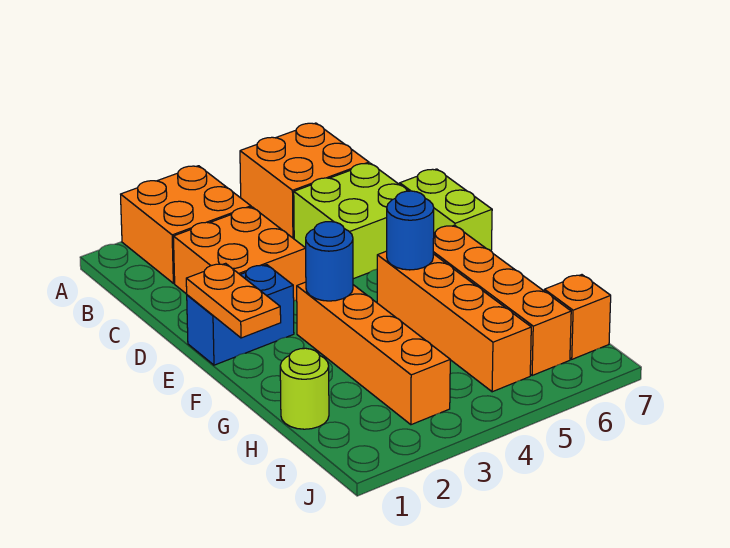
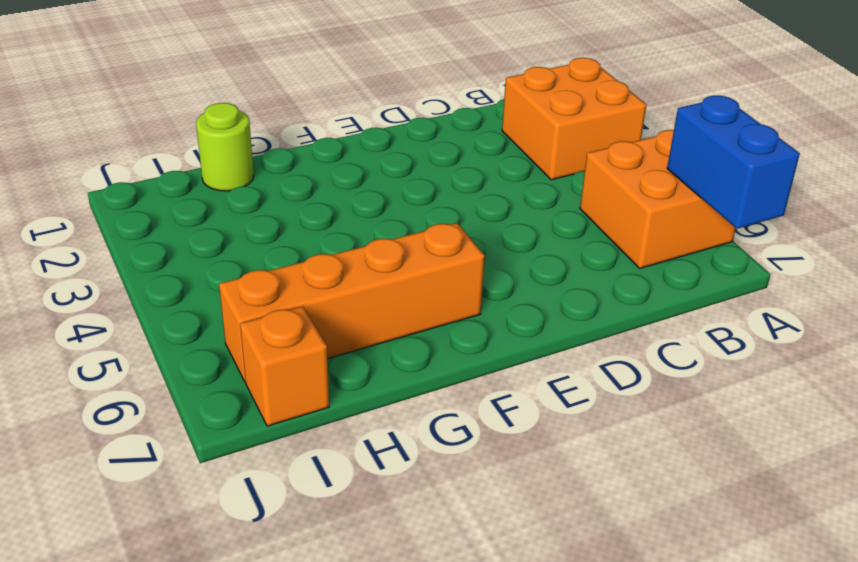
blue brick A6:A7 level 2 -> blue brick E1:E2 level 1
none -> orange brick C2:D3 level 1
none -> lime brick C5:D6 level 1
none -> lime brick D7:E7 level 1

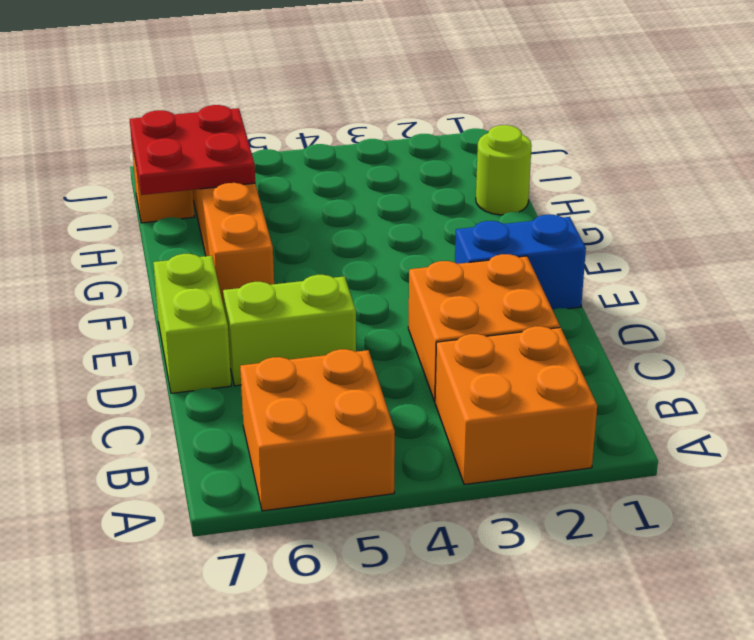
lime brick D5:D6 level 1 -> lime brick C5:D6 level 1
red plate H6:I7 level 2 -> none
none -> orange brick F3:I3 level 1
none -> orange brick F5:I5 level 1
none -> orange plate E1:F1 level 2

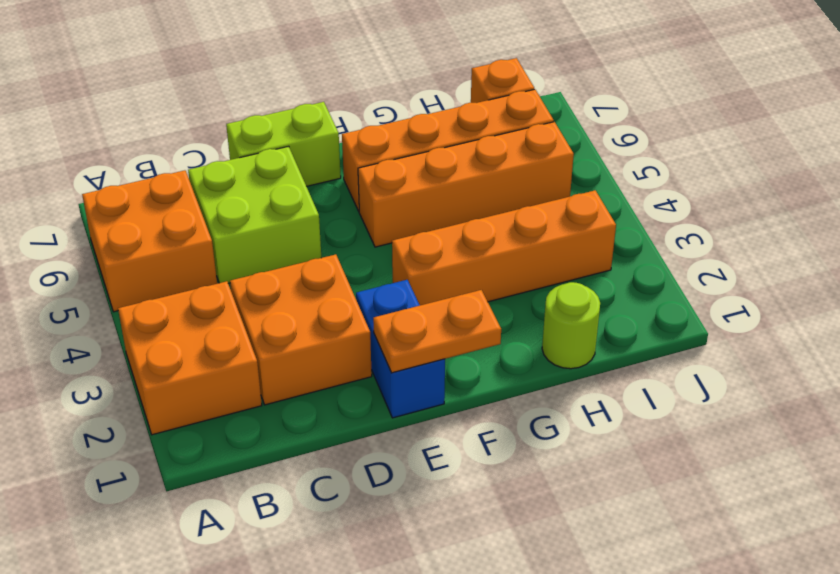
none -> blue round brick F3 level 2
none -> blue round brick F5 level 2

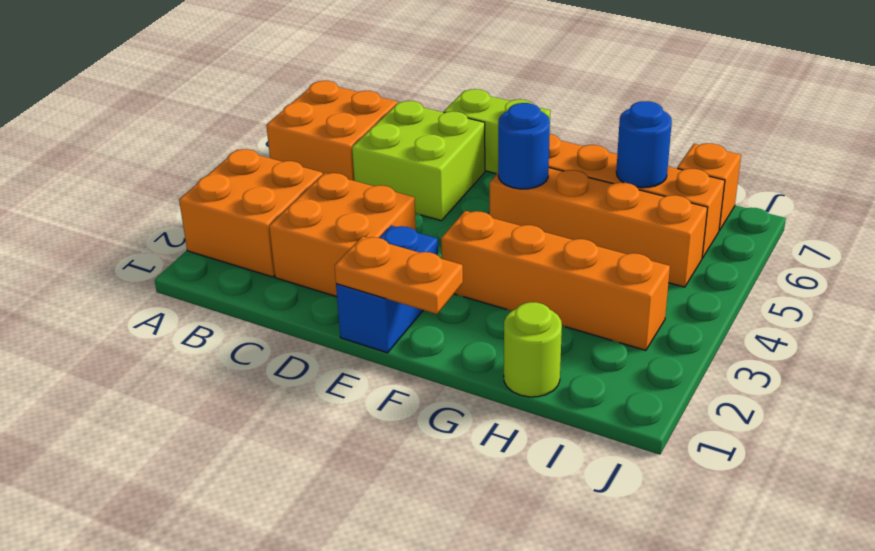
blue round brick H6 level 2 -> blue round brick F3 level 2

